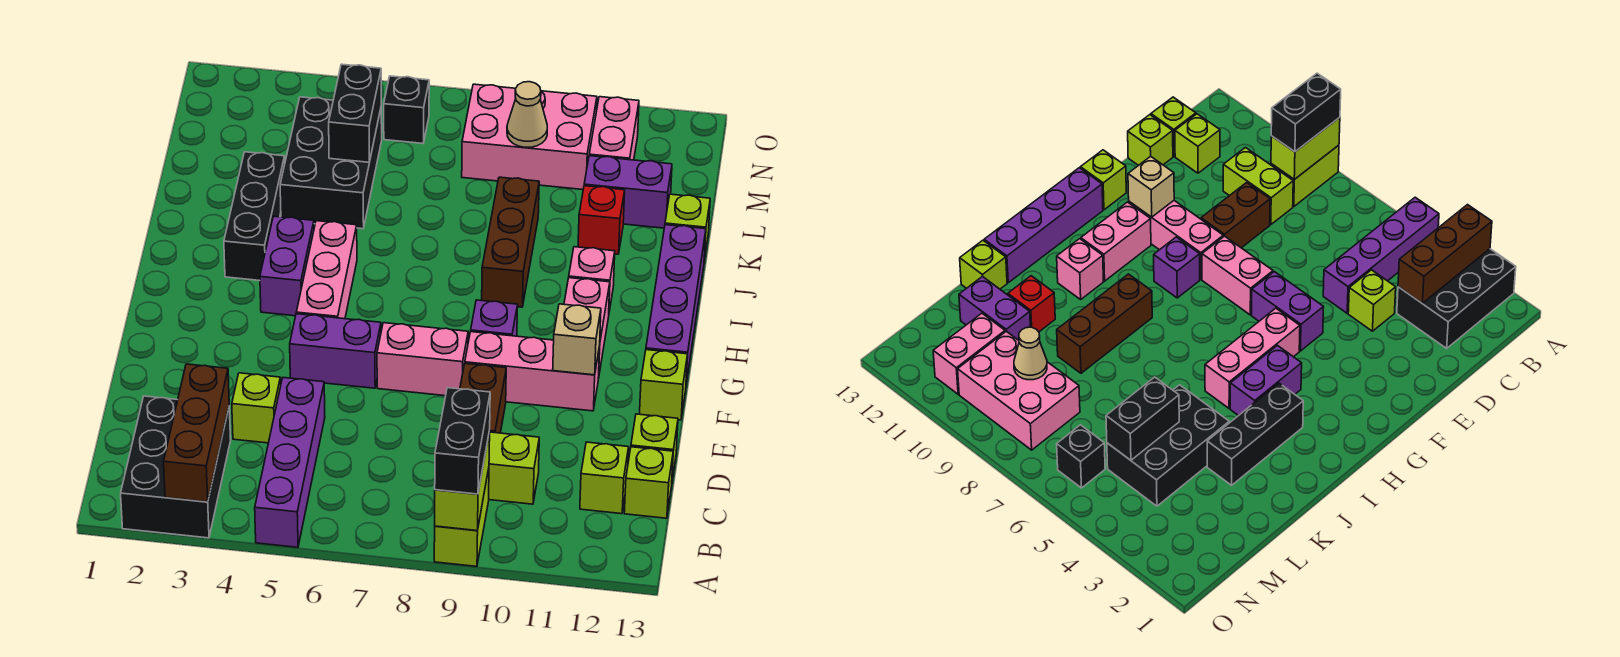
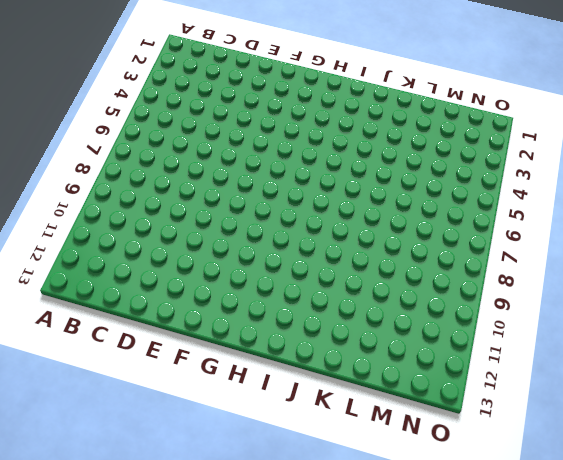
none -> black brick A2:C3 level 1
none -> purple brick A5:D5 level 1
none -> lime brick A9:B9 level 1
none -> lime brick C9:C10 level 1

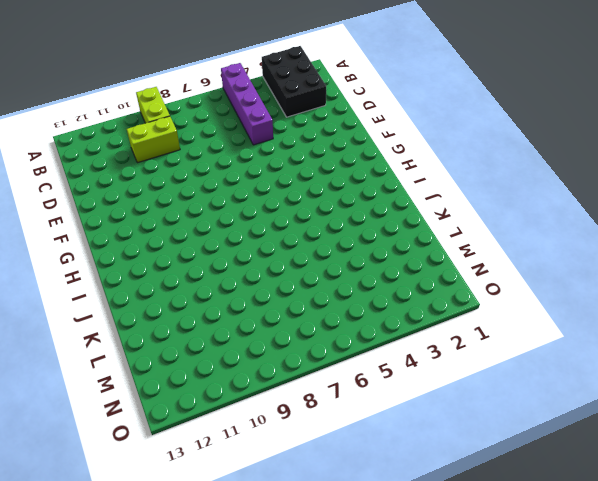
none -> lime brick C12 level 1
none -> lime brick C13 level 1
none -> lime brick D4 level 1
none -> brown brick D9:E9 level 1

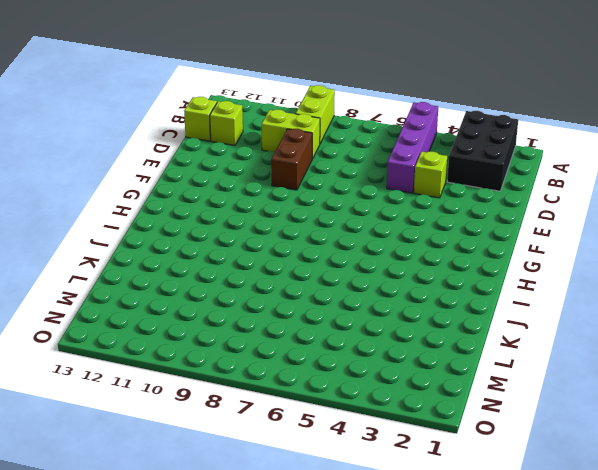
none -> lime brick D13 level 1
none -> purple brick F5:F6 level 1
none -> pink brick F7:F8 level 1
none -> pink brick F9:F11 level 1

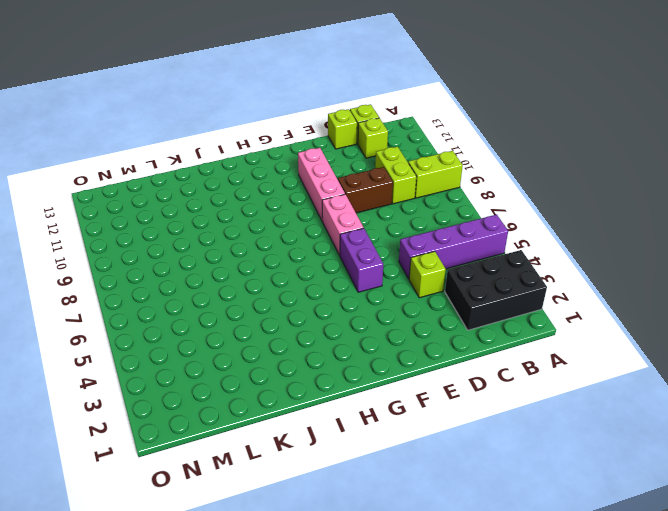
none -> lime brick F13 level 1
none -> pink brick G5:I5 level 1
none -> purple brick G9 level 1
none -> pink brick G11:H11 level 1

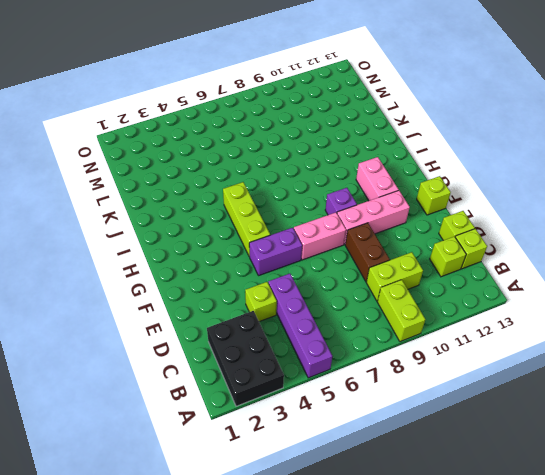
lime brick G5:I5 level 1 -> pink brick G5:I5 level 1
none -> purple brick G13:J13 level 1
none -> purple brick H4:I4 level 1
none -> black brick I3:K3 level 1
none -> brown brick I9:K9 level 1

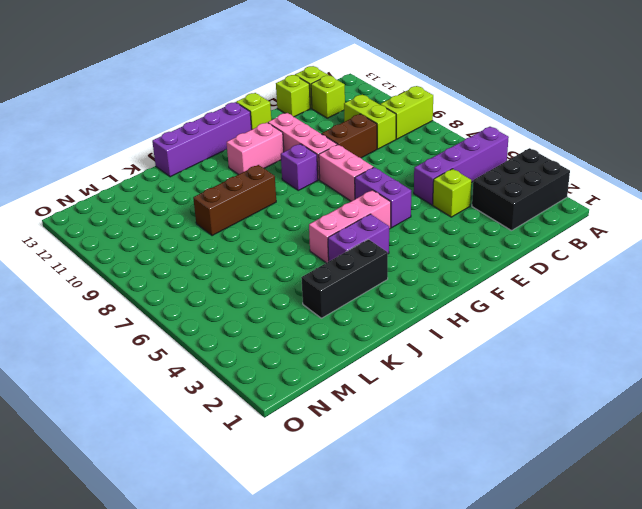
none -> pink brick I11 level 1
none -> black brick K4:M5 level 1
none -> red brick K11 level 1
none -> lime brick K13 level 1

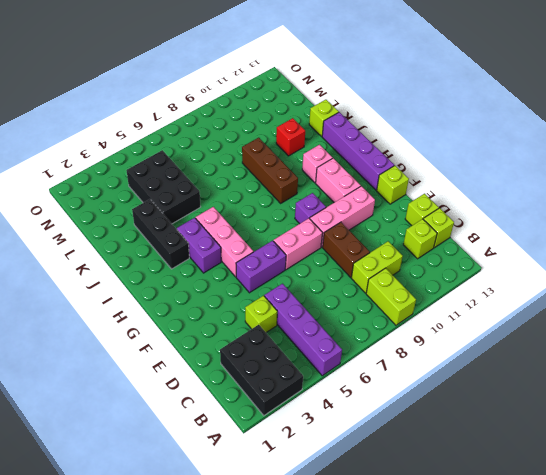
none -> purple brick L11:L12 level 1
none -> pink brick M8:N10 level 1
none -> pink brick M11:N11 level 1
none -> black brick N6 level 1

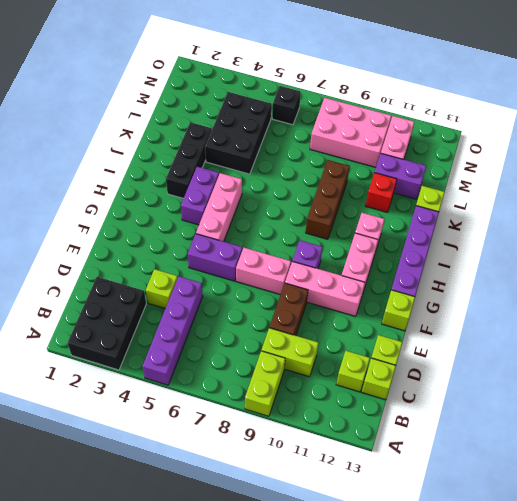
none -> brown brick A3:C3 level 2
none -> lime brick A9:B9 level 2
none -> tan brick F11 level 2
none -> black brick L5:M5 level 2

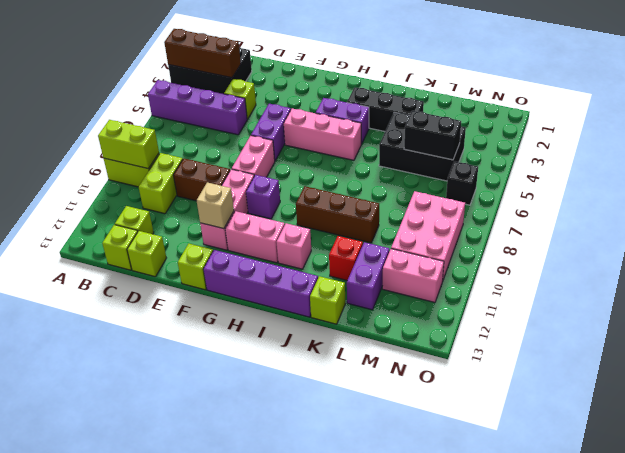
none -> tan cone M9 level 2
none -> black brick A9:B9 level 3

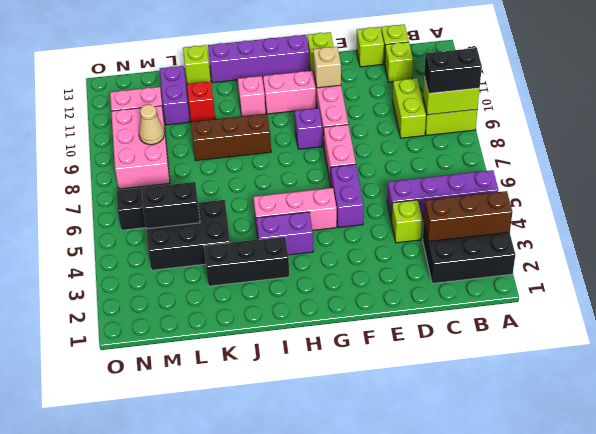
none -> brown brick D9:E9 level 1

